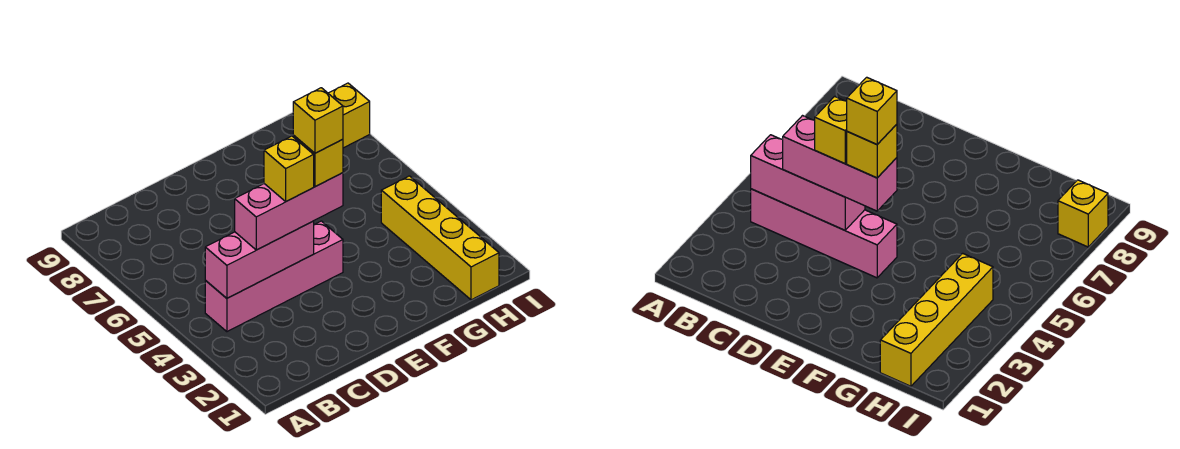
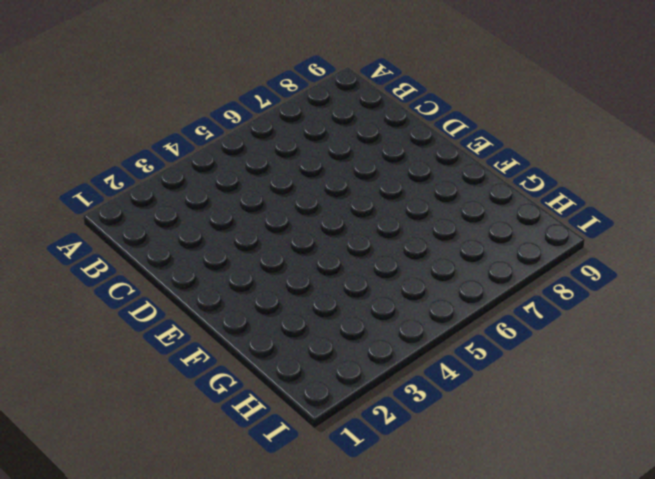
none -> pink brick B4:E4 level 1
none -> yellow brick H1:H4 level 1

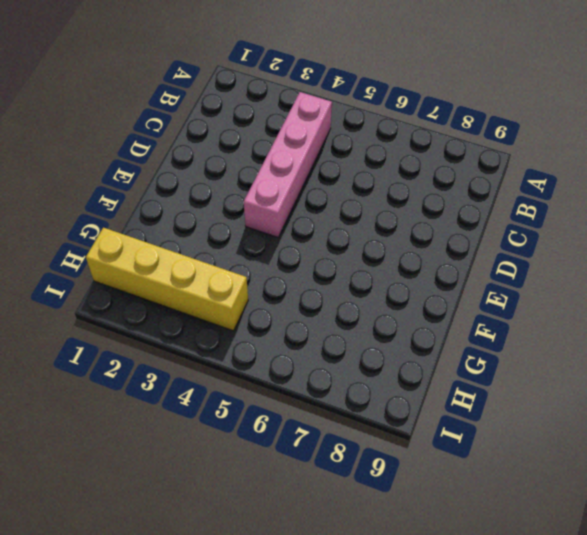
none -> yellow brick I8 level 1
none -> pink brick B4:D4 level 2

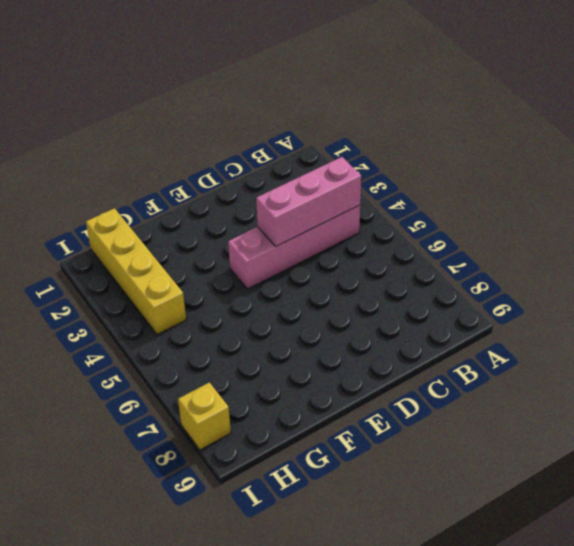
none -> pink brick C4:E4 level 3
none -> yellow brick D4 level 4

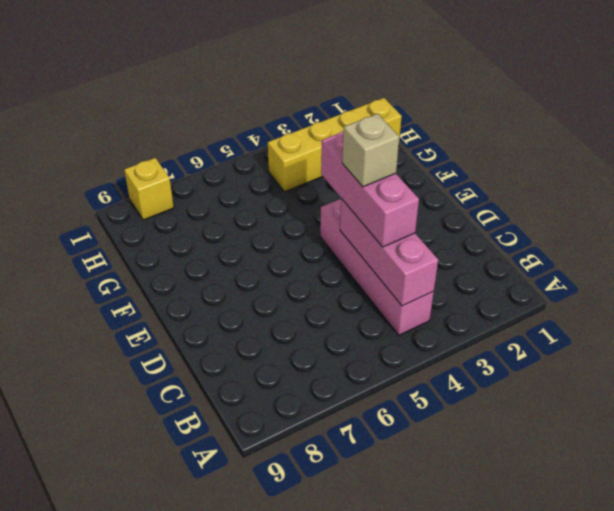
tan brick D4 level 4 -> yellow brick D4 level 4
none -> yellow brick E4 level 4
none -> yellow brick E4 level 5

